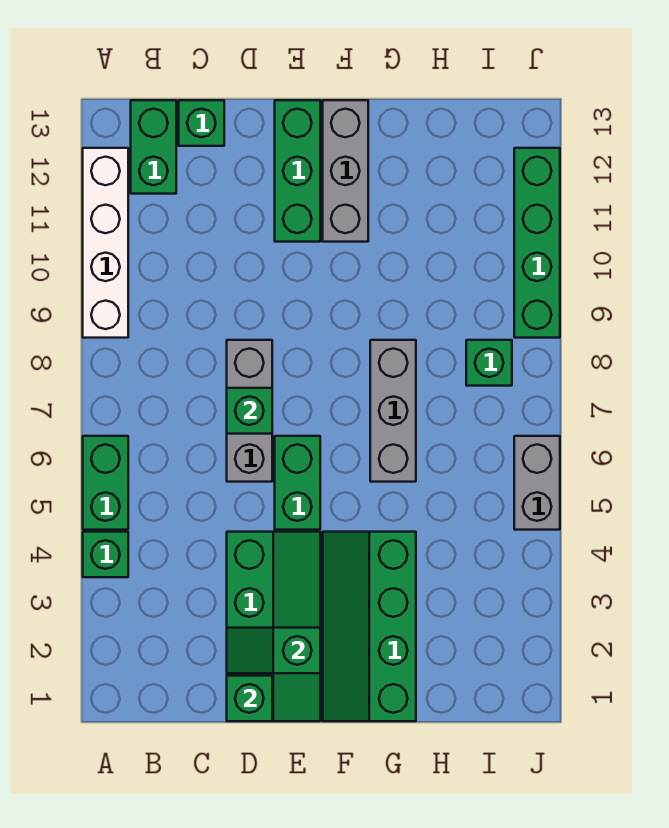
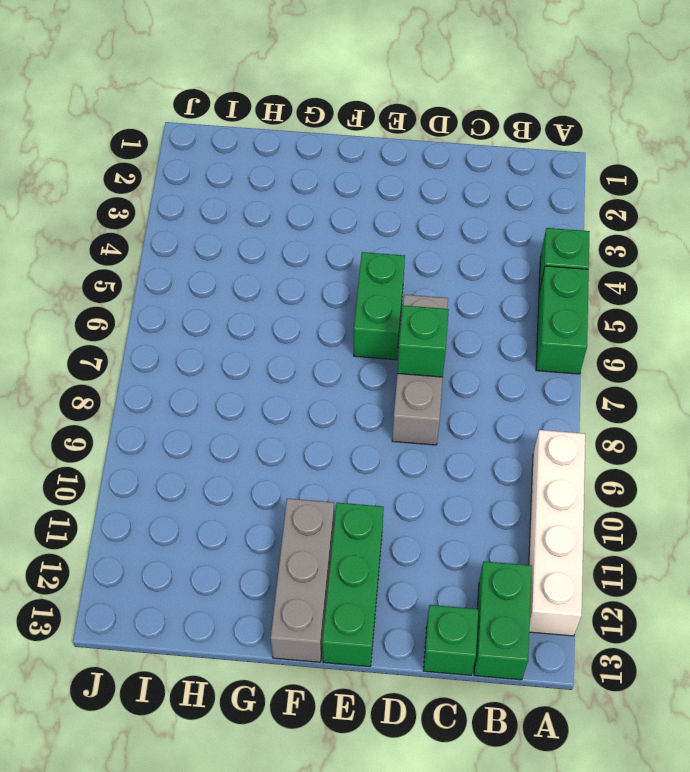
none -> green slope D1:E4 level 1 top D
none -> green slope F1:G4 level 1 top G
none -> grey brick G6:G8 level 1

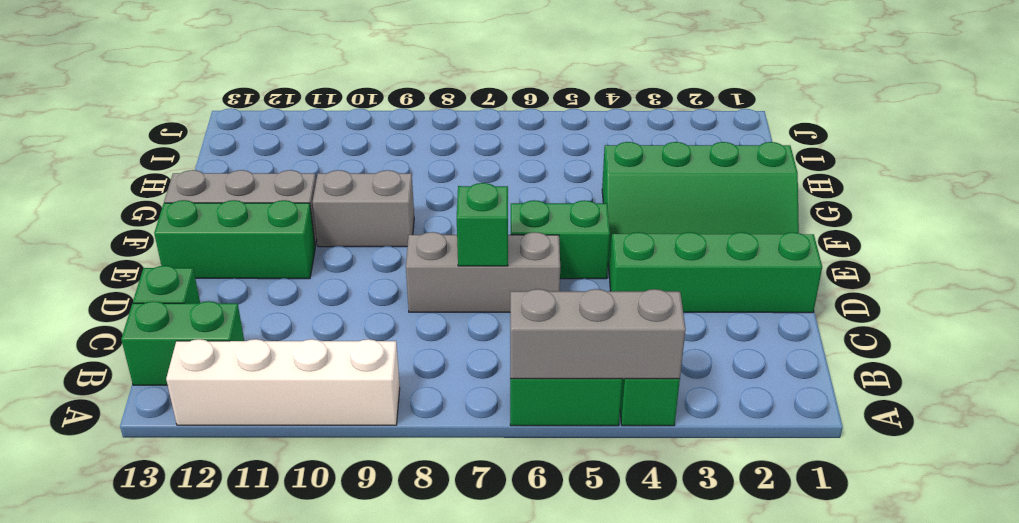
grey brick A4:A6 level 2 -> grey brick G6:G8 level 1
grey brick F9:F10 level 1 -> grey brick J5:J6 level 1
none -> green brick I8 level 1
none -> green brick J9:J12 level 1
none -> green brick D1 level 2

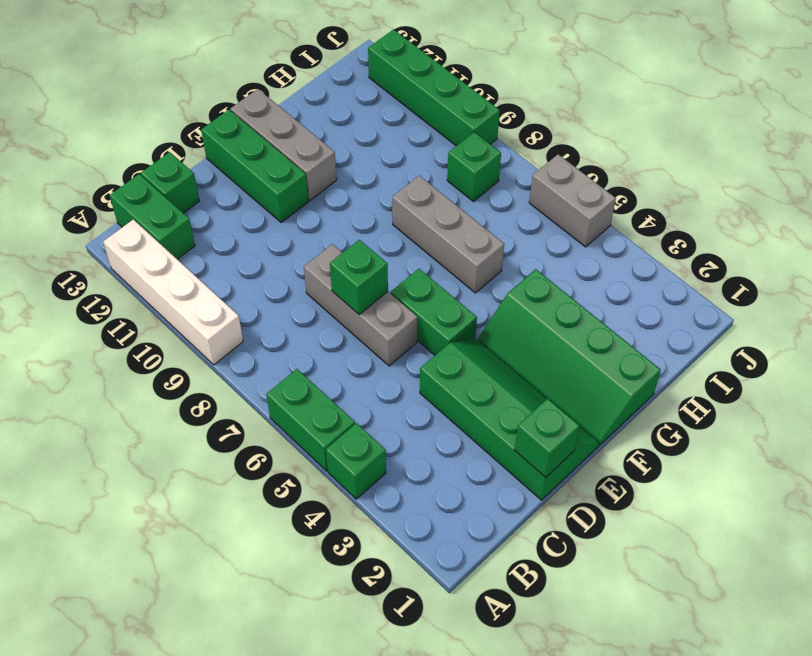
none -> green slope D2:E2 level 2 top E

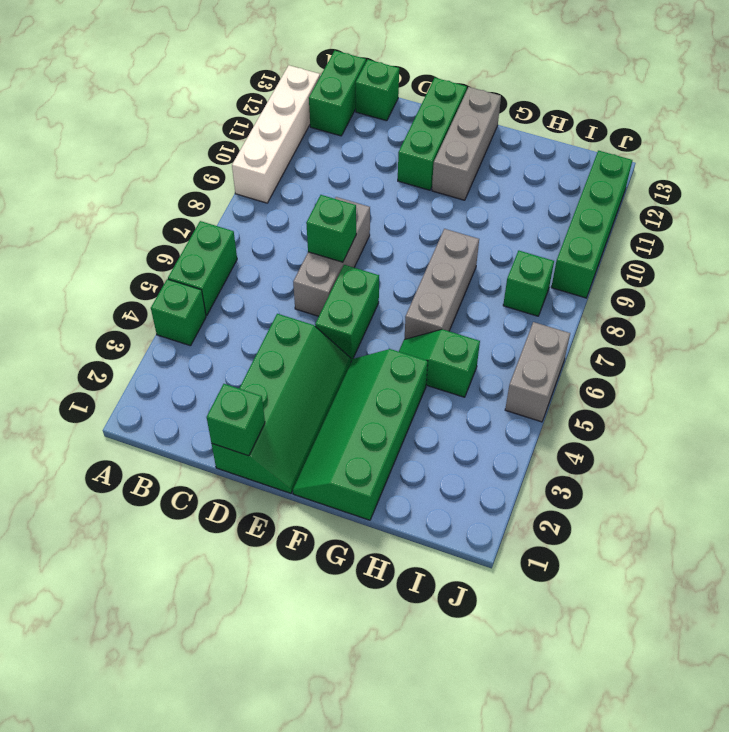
green slope G5:H5 level 1 top H -> green slope D2:E2 level 2 top E

